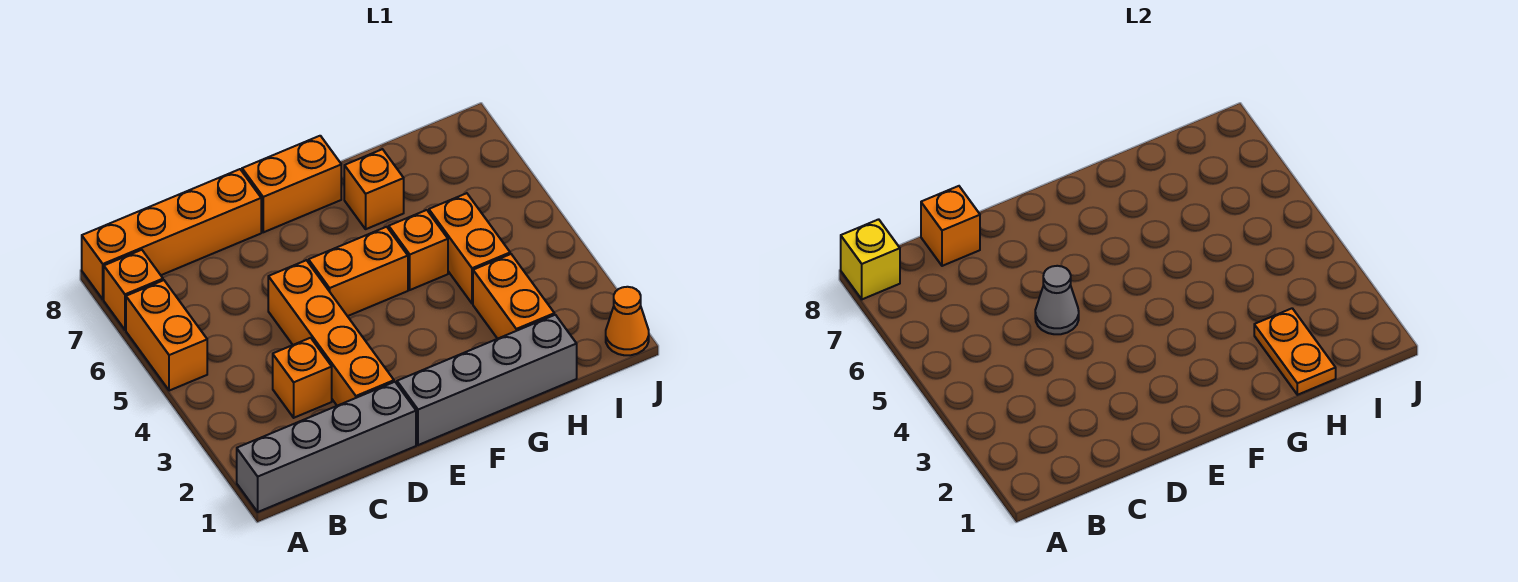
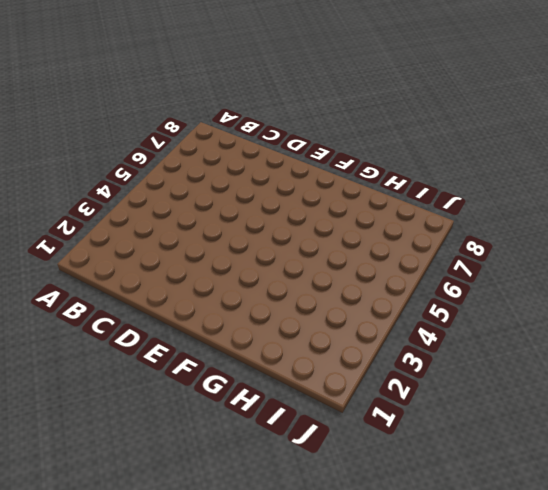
none -> grey brick A1:D1 level 1
none -> orange brick A5:A6 level 1
none -> orange brick A7 level 1

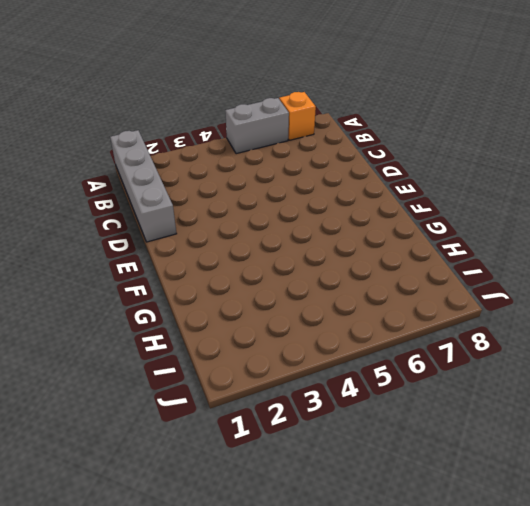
grey brick A5:A6 level 1 -> orange brick A5:A6 level 1
none -> orange brick A8:D8 level 1
none -> orange brick C3 level 1
none -> orange brick D2:D5 level 1

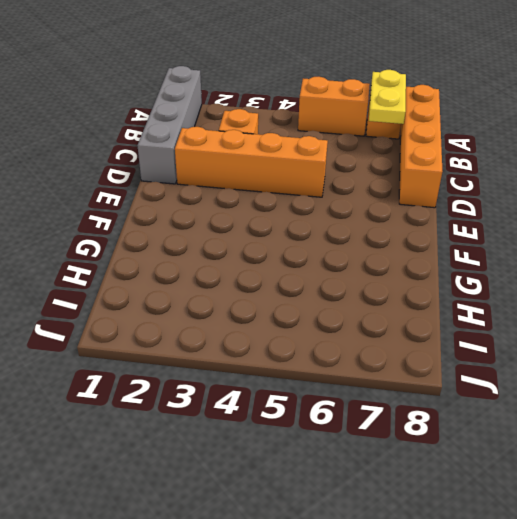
yellow plate A7:B7 level 2 -> none
none -> grey brick E1:H1 level 1
none -> orange brick E5:F5 level 1
none -> orange brick E8:F8 level 1

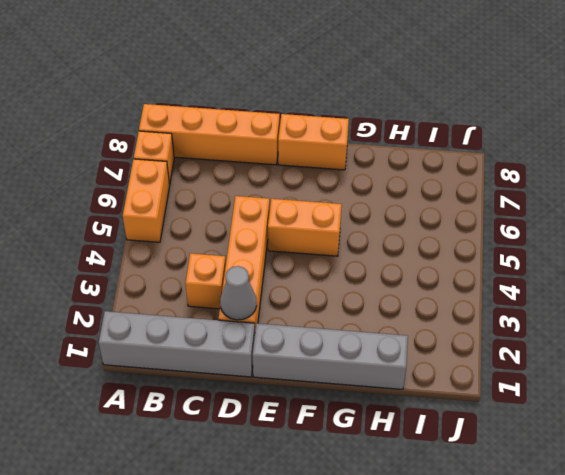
grey cone D2 level 2 -> grey cone D5 level 2
none -> orange brick G5 level 1
none -> orange brick G7 level 1
none -> orange brick H2:H3 level 1

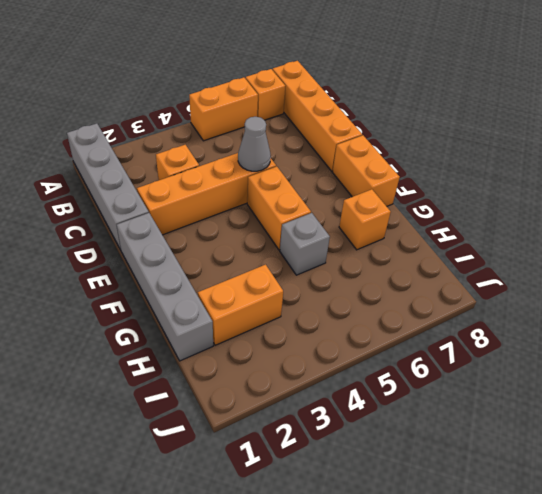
grey brick G5 level 1 -> orange brick G5 level 1
none -> orange brick H4:H5 level 1
none -> orange cone J1 level 1
none -> yellow brick A8 level 2

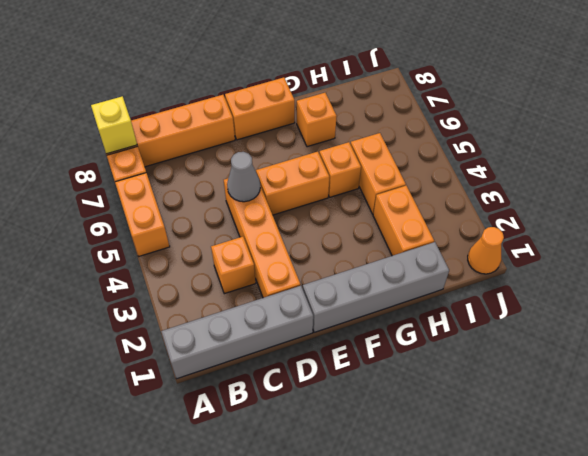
none -> orange brick C8 level 2
none -> orange plate H1:H2 level 2

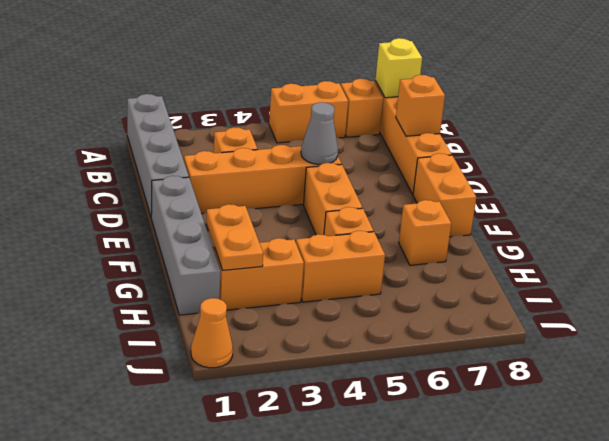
orange plate G2:H2 level 2 -> orange plate H1:H2 level 2

